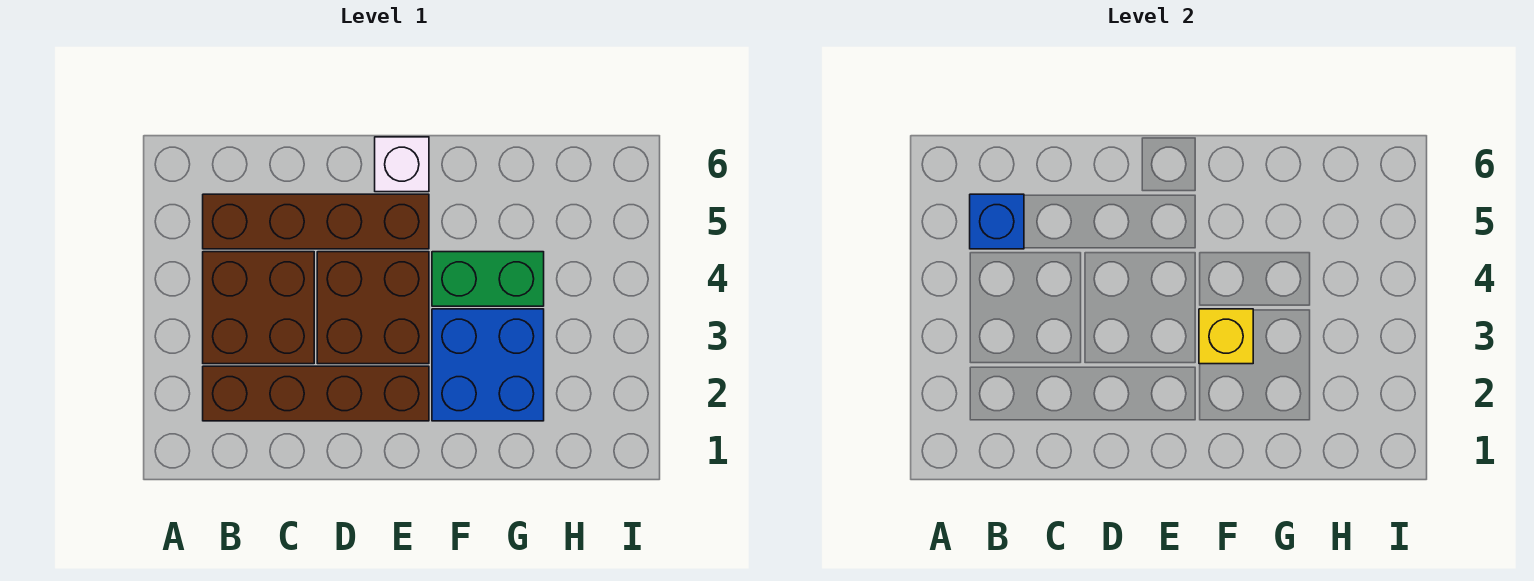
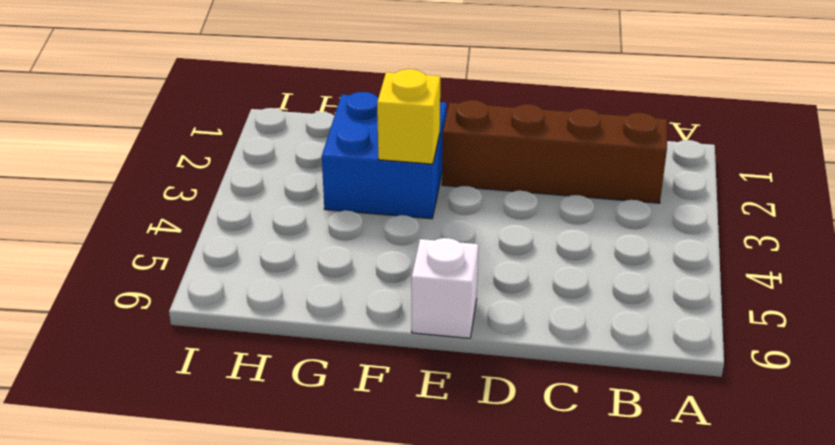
none -> brown brick B3:C4 level 1
none -> brown brick B5:E5 level 1

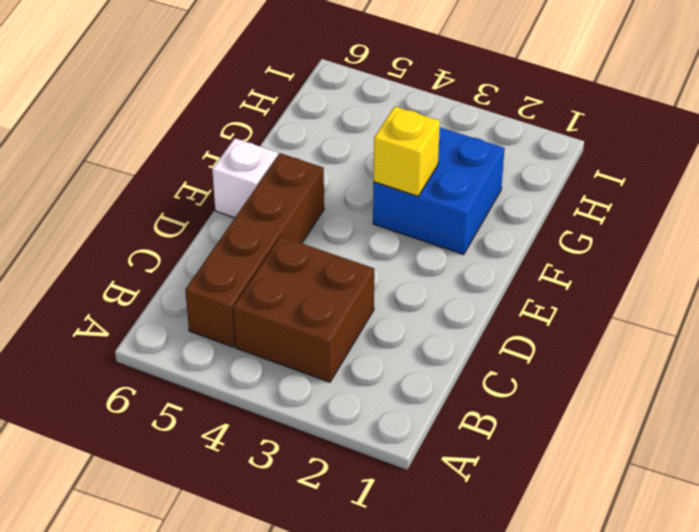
none -> brown brick B2:E2 level 1
none -> brown brick D3:E4 level 1

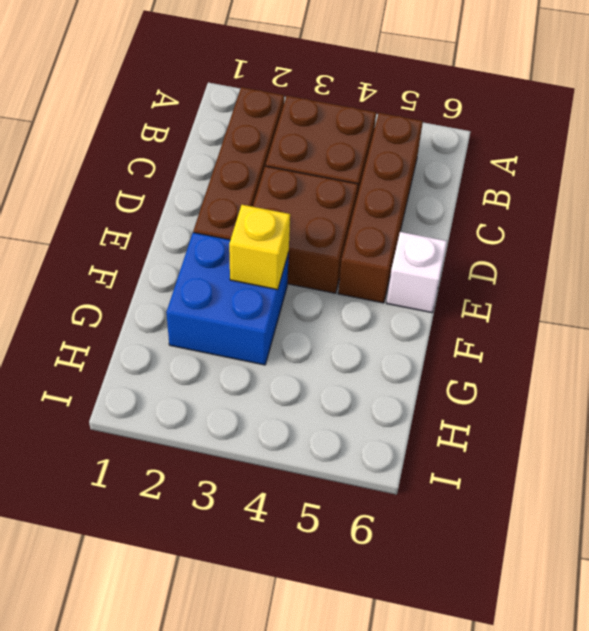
none -> green brick F4:G4 level 1
none -> blue brick B5 level 2

